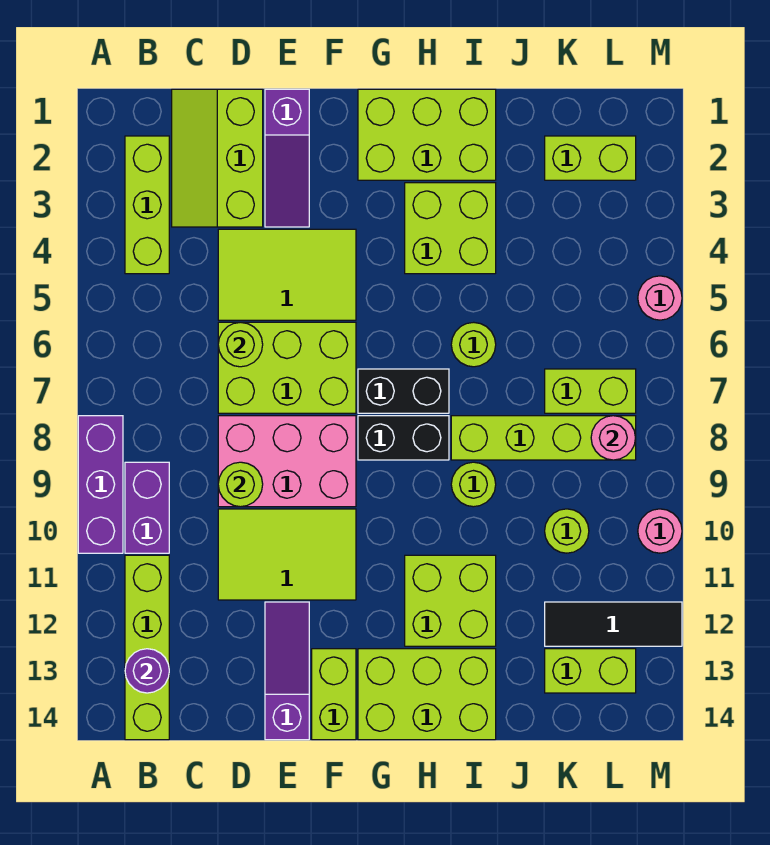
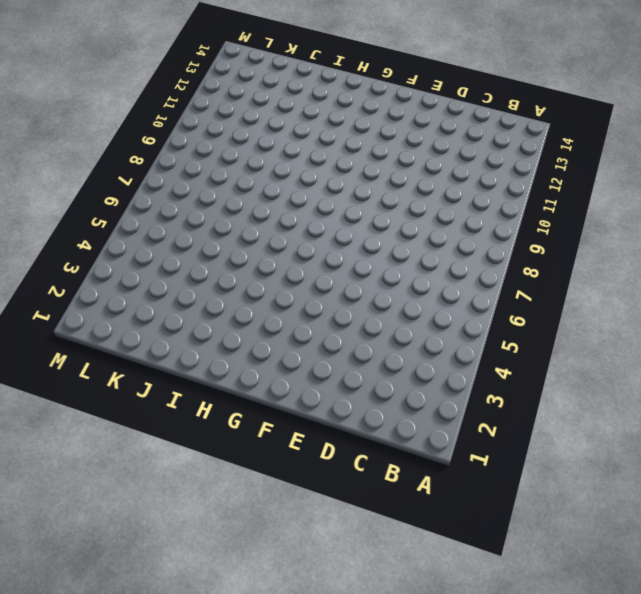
none -> purple brick A8:A10 level 1
none -> lime brick B2:B4 level 1
none -> purple brick B9:B10 level 1
none -> lime brick B11:B14 level 1

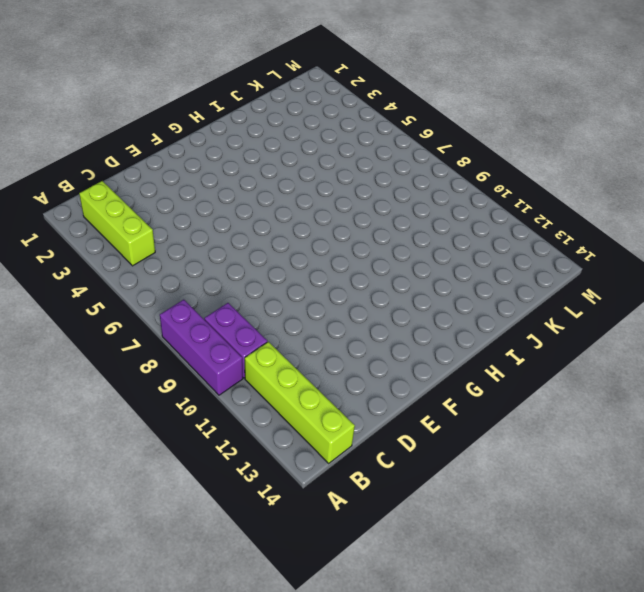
none -> lime slope C1:D3 level 1 top D
none -> lime tile D4:F5 level 1
none -> lime brick D6:F7 level 1
none -> pink brick D8:F9 level 1

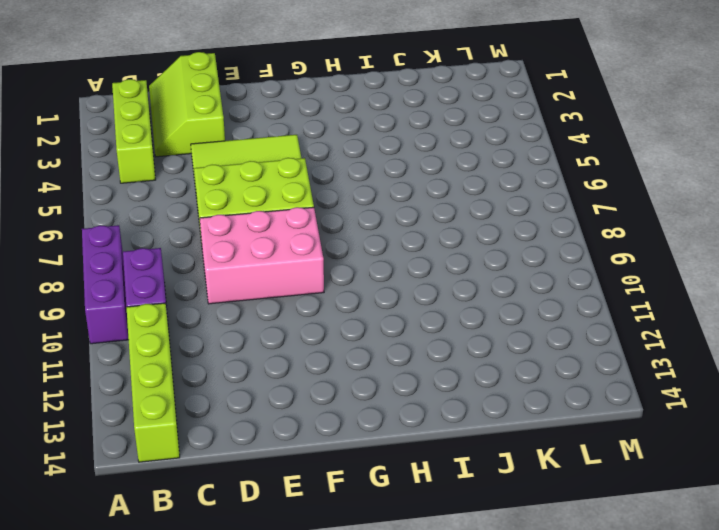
none -> lime tile D10:F11 level 1
none -> purple slope E1:E3 level 1 top 1
none -> purple slope E12:E14 level 1 top 14
none -> lime brick F13:F14 level 1

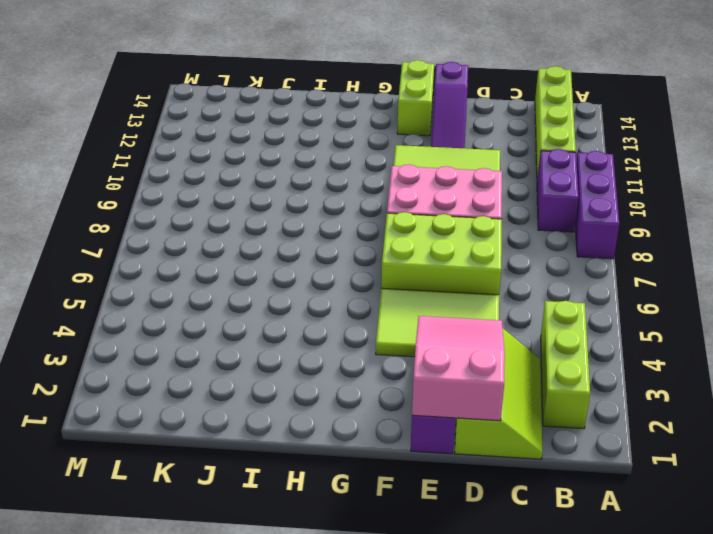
pink slope D1:E3 level 2 top 1 -> none
none -> lime brick G1:I2 level 1
none -> black brick G7:H7 level 1
none -> black brick G8:H8 level 1
none -> lime brick G13:I14 level 1

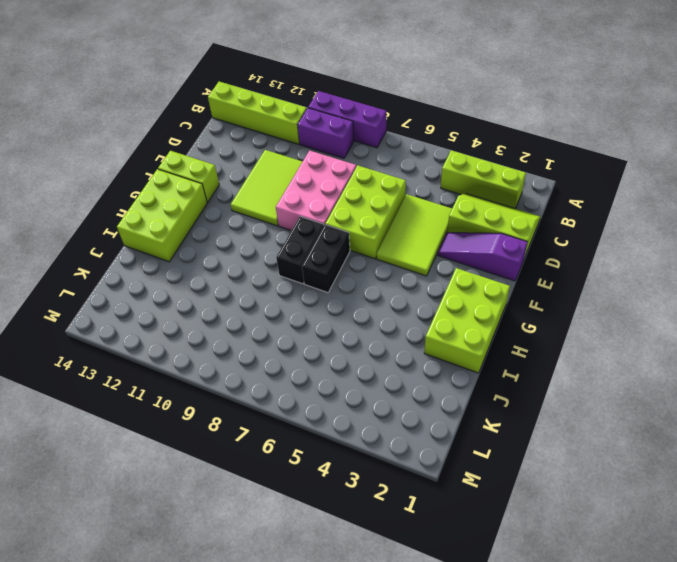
none -> purple slope E12:E14 level 1 top 14
none -> lime brick H3:I4 level 1
none -> lime brick H11:I12 level 1
none -> lime round brick I6 level 1

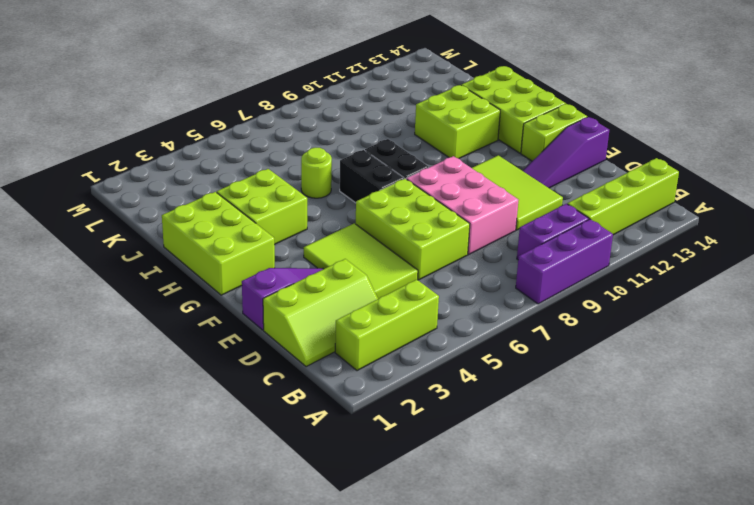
none -> lime brick I8:L8 level 1
none -> lime round brick I9 level 1
none -> lime brick K2:L2 level 1
none -> lime brick K7:L7 level 1

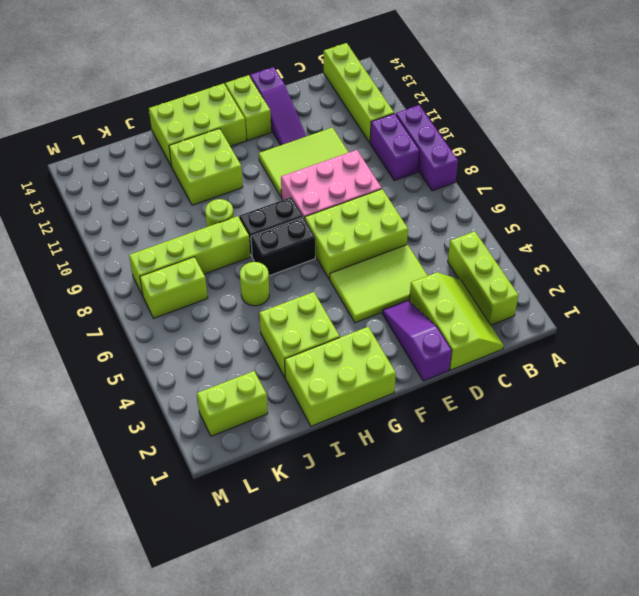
none -> lime round brick K10 level 1
none -> black tile K12:M12 level 1
none -> lime brick K13:L13 level 1
none -> pink round brick M5 level 1

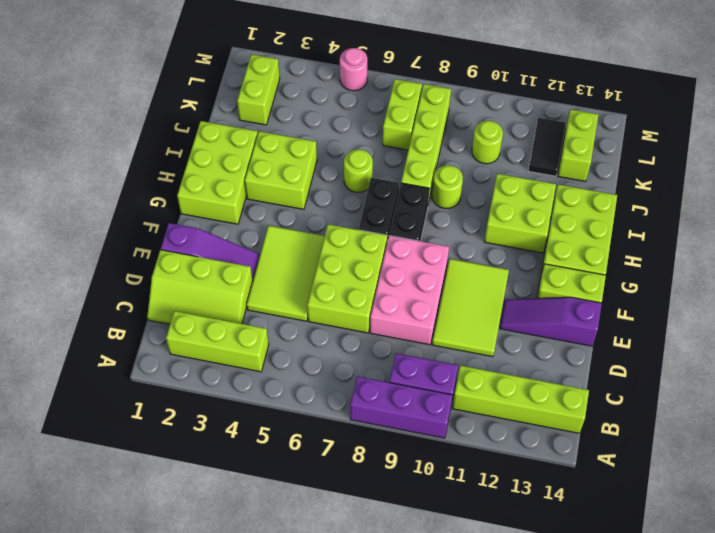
black tile K12:L12 level 1 -> black tile K12:M12 level 1
none -> pink round brick M10 level 1
none -> purple round brick B13 level 2
none -> lime round brick D6 level 2
none -> lime round brick D9 level 2

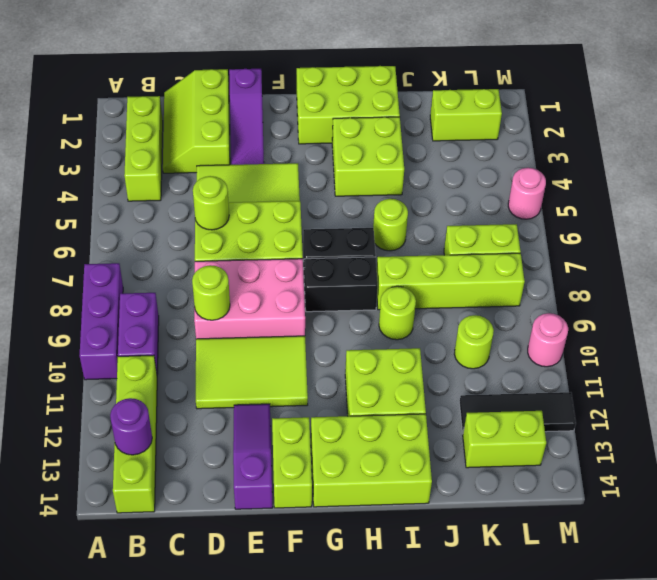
none -> pink round brick L8 level 2

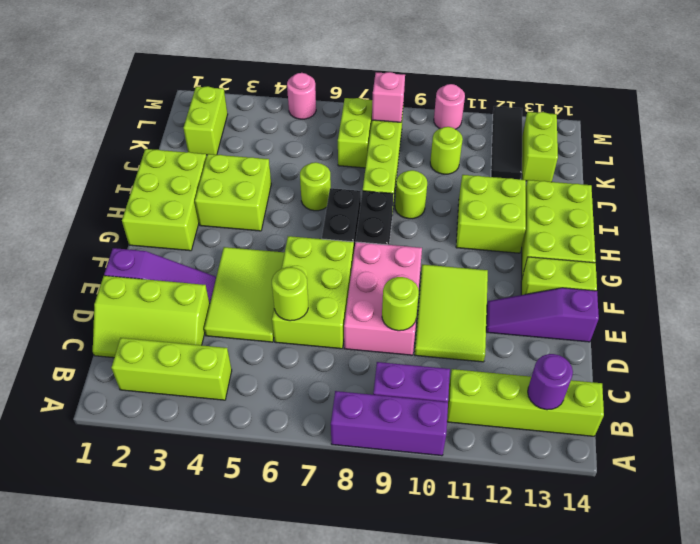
pink brick L8 level 2 -> pink round brick L8 level 2

